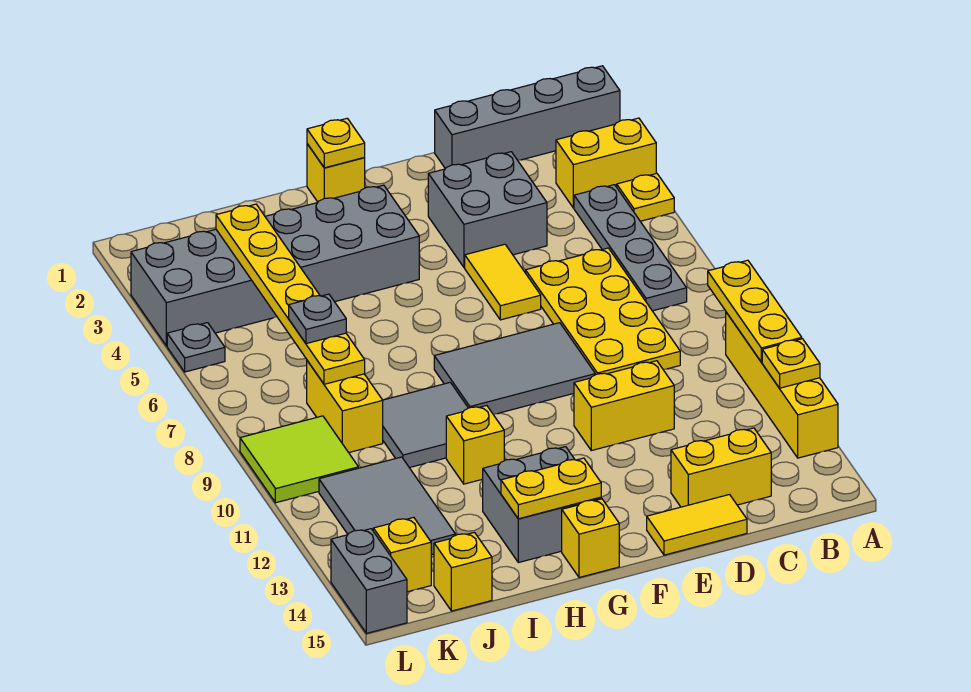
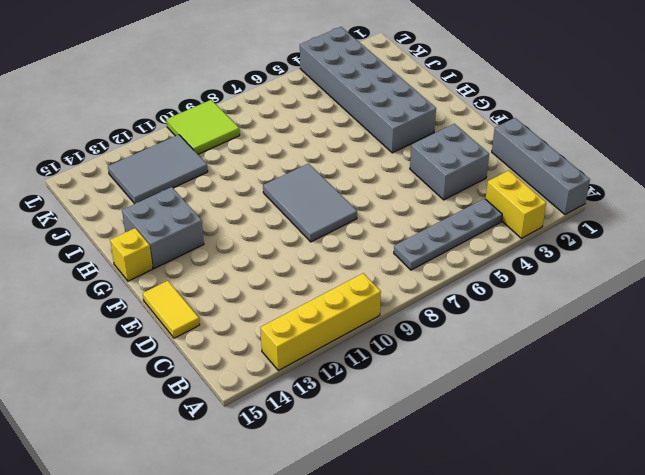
none -> yellow plate A4 level 1
none -> yellow plate C6:D9 level 1
none -> yellow brick C14:D14 level 1
none -> yellow brick D11:E11 level 1

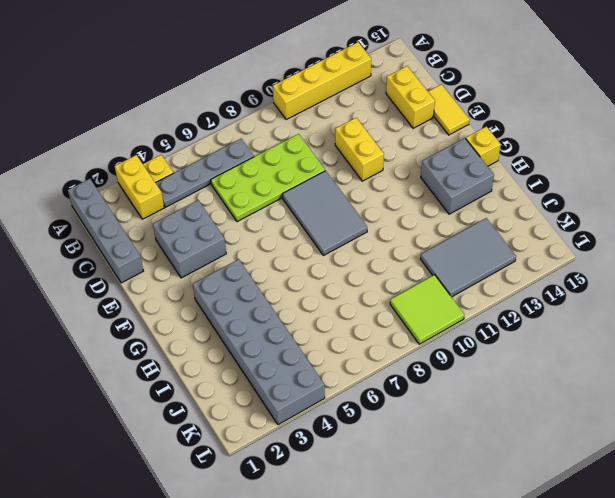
lime plate C6:D9 level 1 -> yellow plate C6:D9 level 1
none -> yellow tile E5:E6 level 1
none -> yellow brick G1 level 1
none -> grey tile H9:I10 level 1
none -> yellow brick H11 level 1

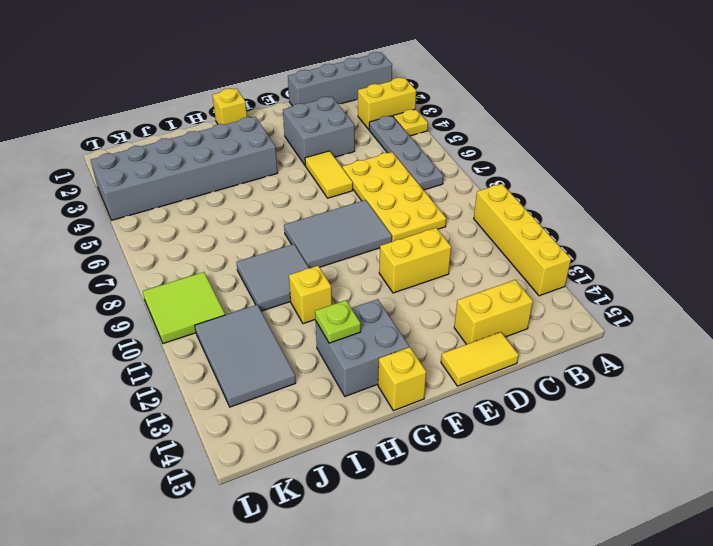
lime plate H13 level 2 -> none
none -> yellow brick J8:J9 level 1
none -> yellow brick J15 level 1
none -> yellow brick K14 level 1
none -> grey plate L5 level 1

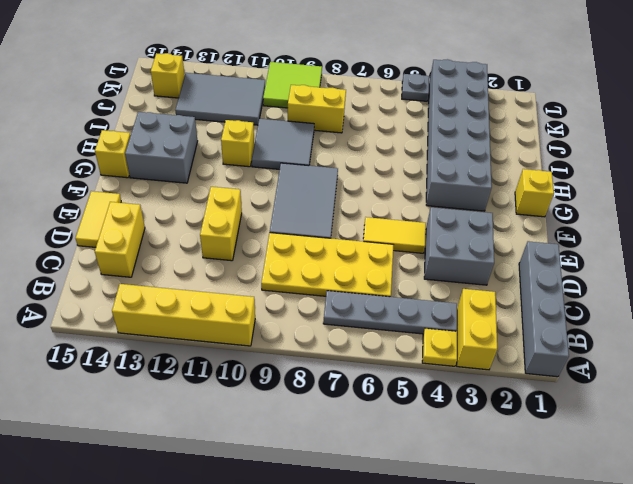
none -> yellow brick J15 level 1
none -> grey brick L14:L15 level 1
none -> yellow plate A9:A11 level 2
none -> yellow plate A12 level 2

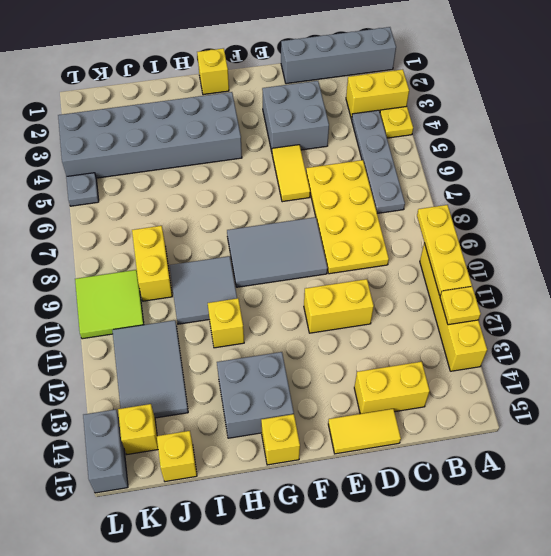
none -> yellow plate G1 level 2
none -> yellow plate G14:H14 level 2
none -> yellow plate J3:J8 level 2
none -> grey plate J7 level 3

